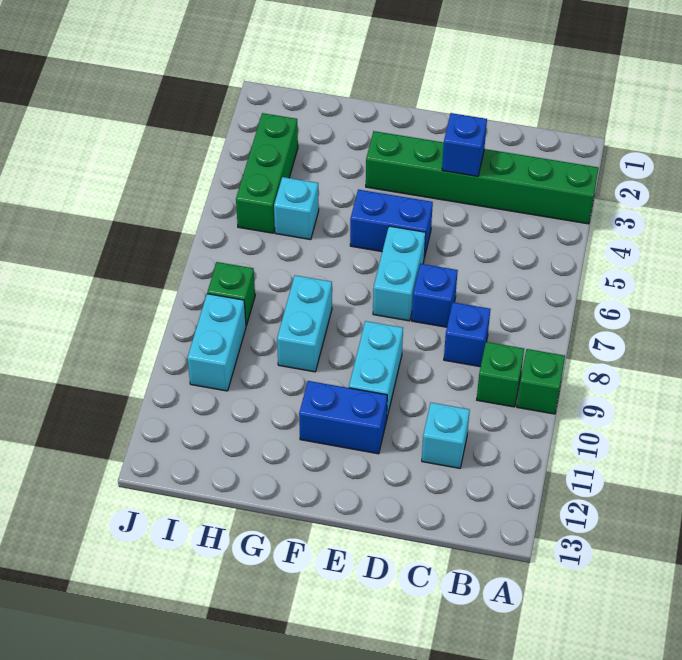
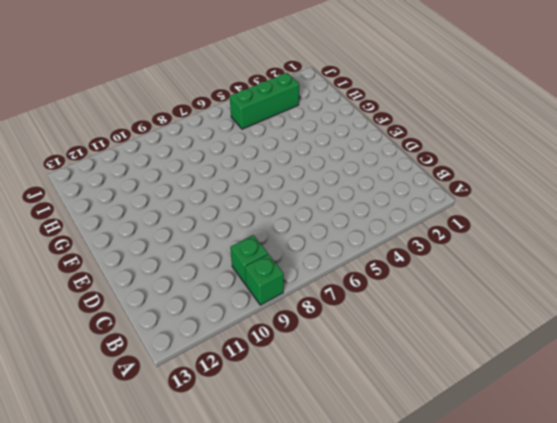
none -> green brick A3:F3 level 1
none -> blue brick C8 level 1
none -> cyan brick C11 level 1

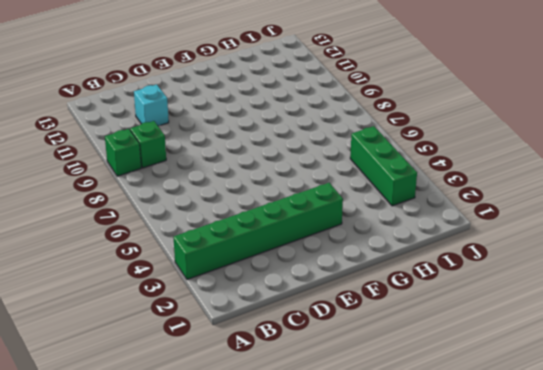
none -> blue brick C8 level 1
none -> blue brick D7 level 1
none -> blue brick E5:F5 level 1

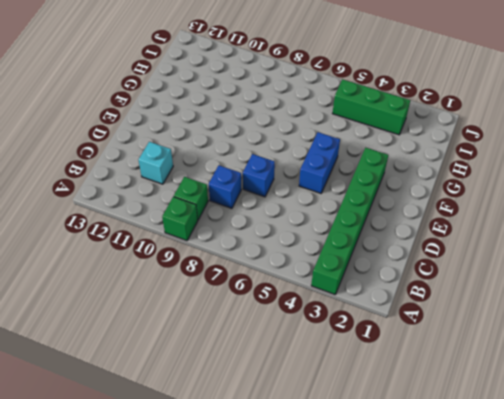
none -> cyan brick E6:E7 level 1
none -> cyan brick E9:E10 level 1
none -> blue brick E11:F11 level 1

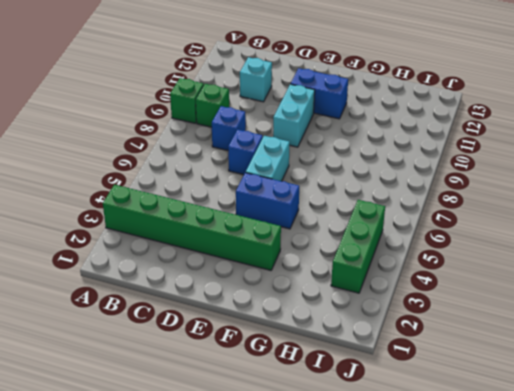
none -> cyan brick G8:G9 level 1
none -> cyan brick H5 level 1
none -> green brick I8 level 1

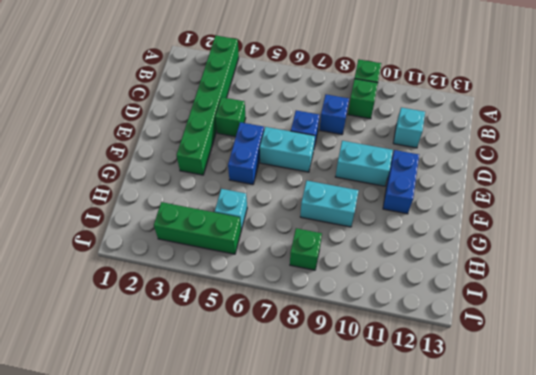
green brick D4 level 1 -> none
none -> cyan brick I9:I10 level 1
none -> blue brick D3 level 2

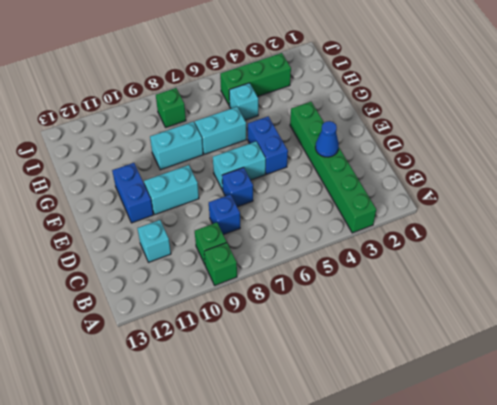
blue cone D3 level 2 -> blue brick D3 level 2
cyan brick G6:G7 level 1 -> cyan brick I9:I10 level 1

